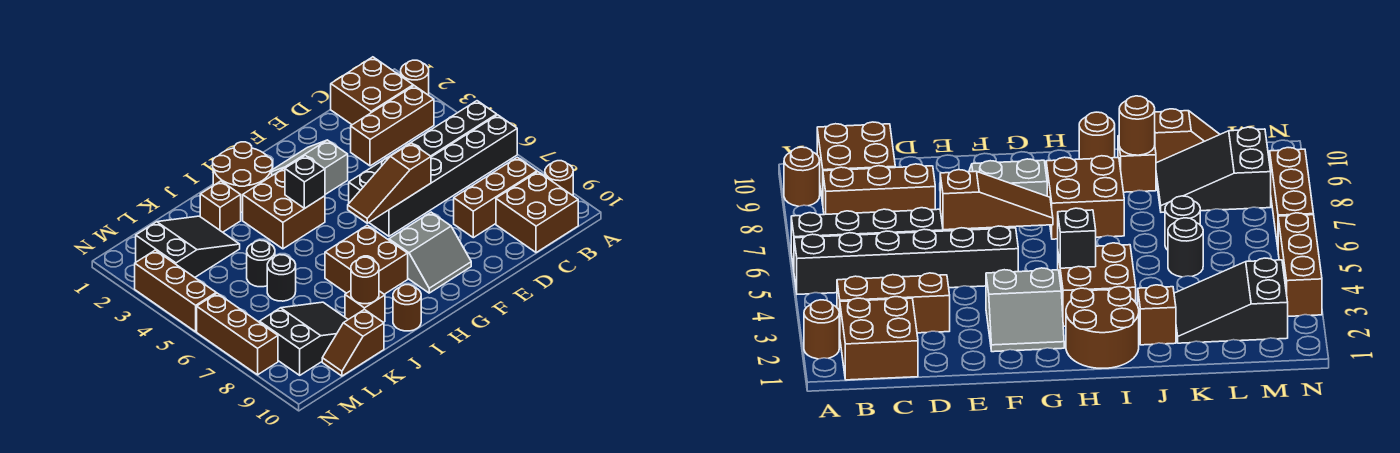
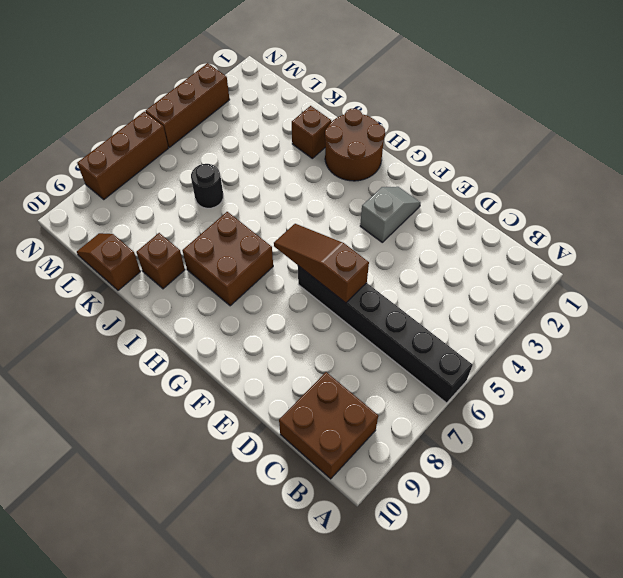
grey slope F2:F3 level 1 top 3 -> grey slope F2:G3 level 1 top 3
none -> brown round brick A2 level 1
none -> black brick A5:F5 level 1
none -> brown round brick A9 level 1

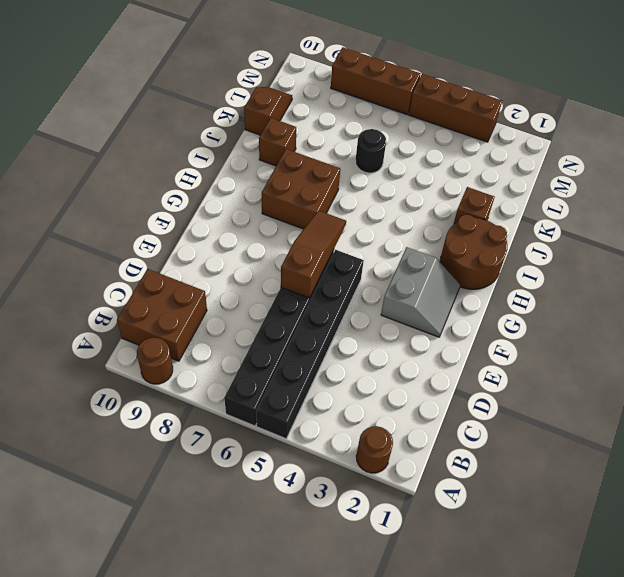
none -> brown brick B1:C2 level 1
none -> brown brick B3:D3 level 1
none -> brown brick B8:D8 level 1

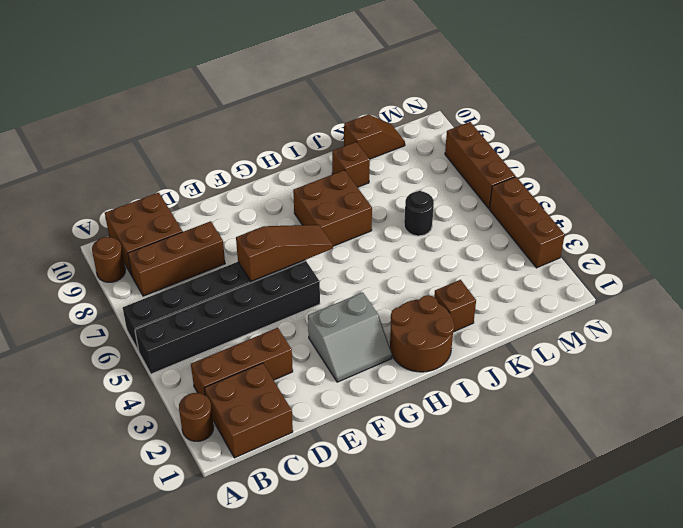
none -> grey slope F8:G9 level 1 top 8
none -> brown brick H3:I4 level 1
none -> brown round brick I10 level 1

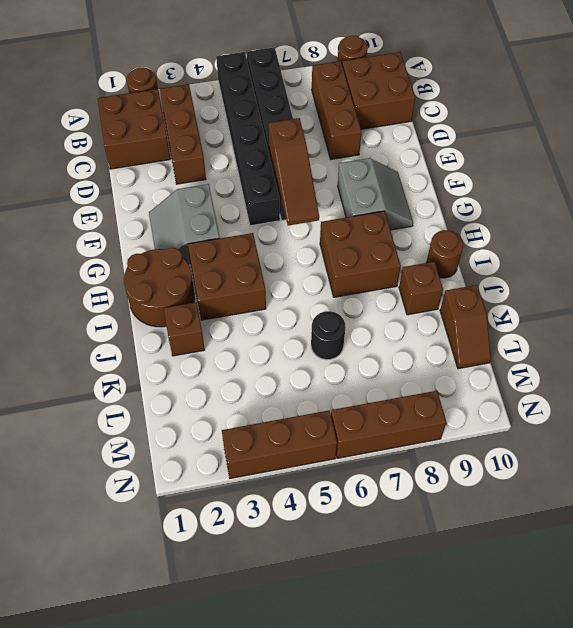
none -> black slope K2:M3 level 1 top M
none -> black round brick K5 level 1
none -> black slope K8:M9 level 1 top M

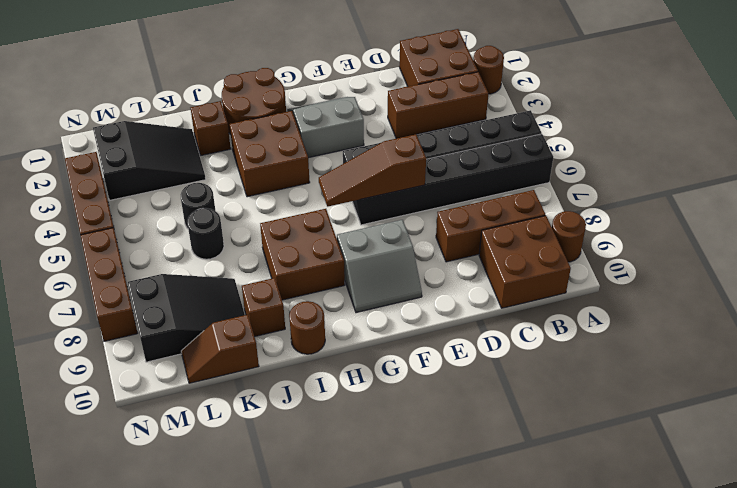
none -> black brick H4 level 2
none -> brown round brick J9 level 2

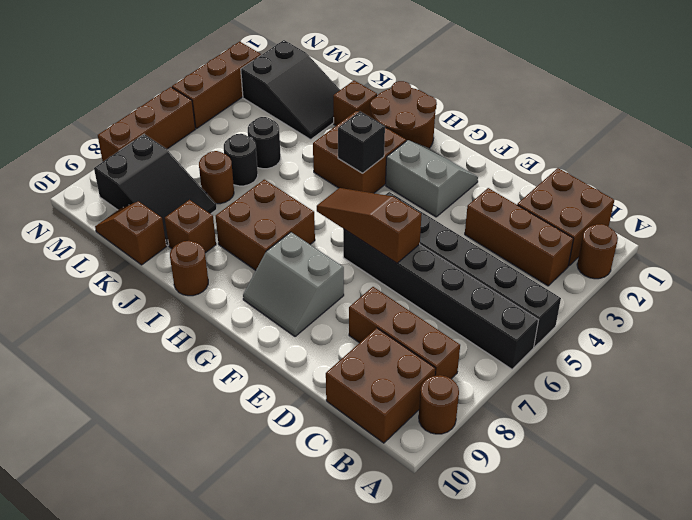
brown round brick K7 level 1 -> brown round brick J9 level 2

